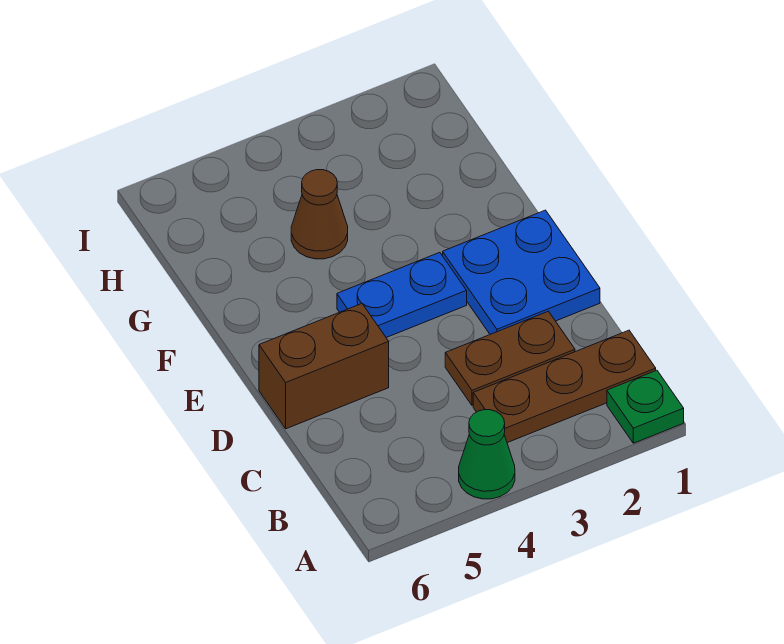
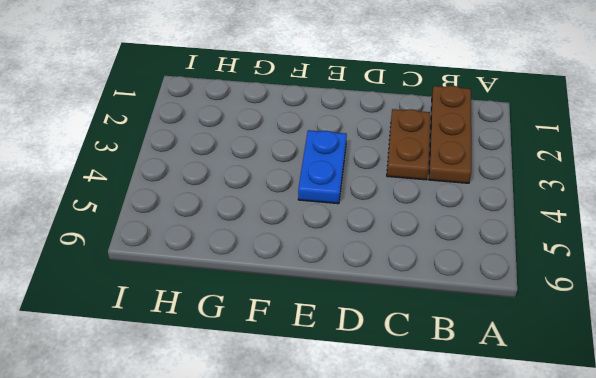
none -> green plate A1 level 1
none -> green cone A4 level 1

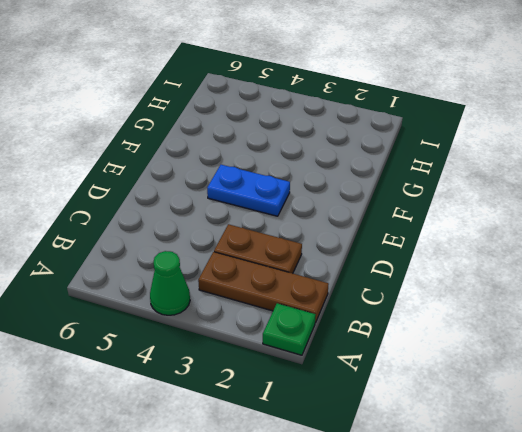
none -> blue plate D1:E2 level 1
none -> brown brick D5:D6 level 1

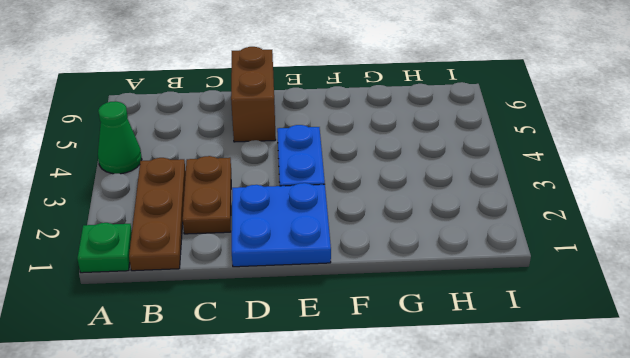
none -> brown cone G4 level 1

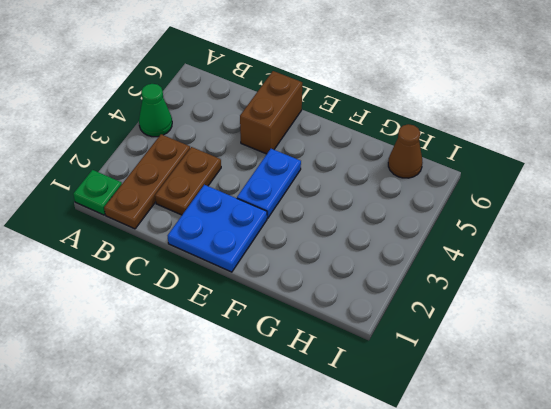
brown cone H6 level 1 -> brown cone G4 level 1

